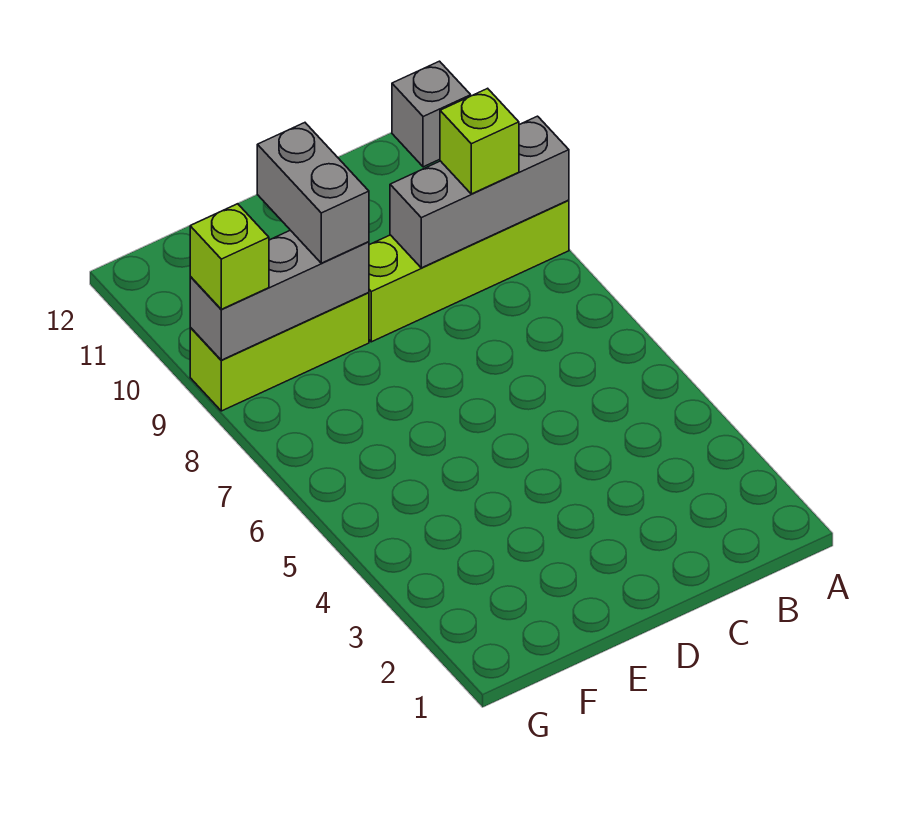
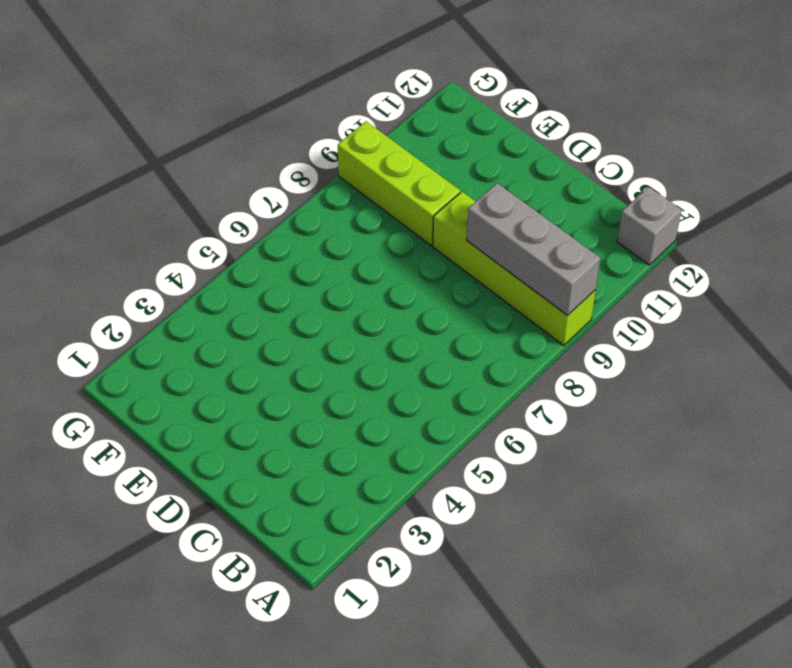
none -> grey brick E9:G9 level 2
none -> lime brick B9 level 3

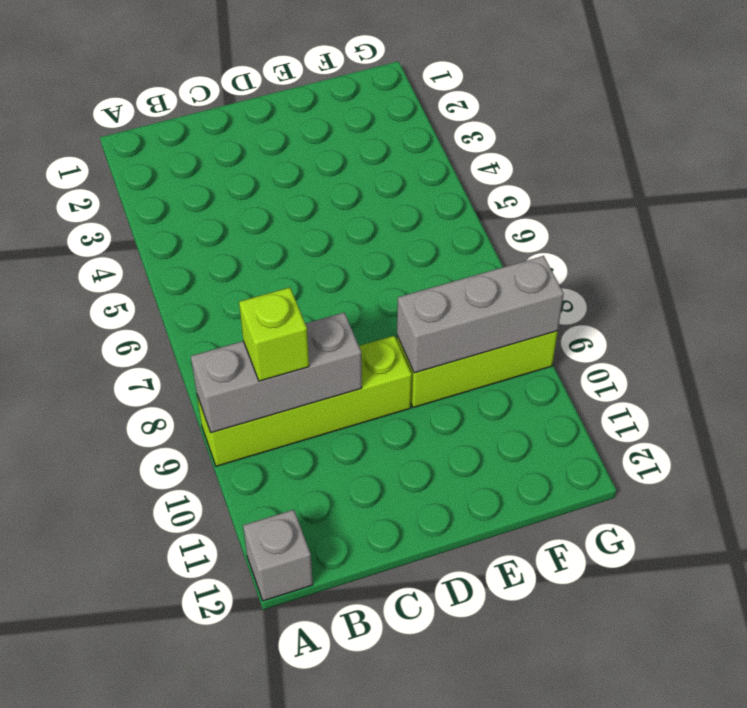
none -> grey brick E9:E10 level 3
none -> lime brick G9 level 3

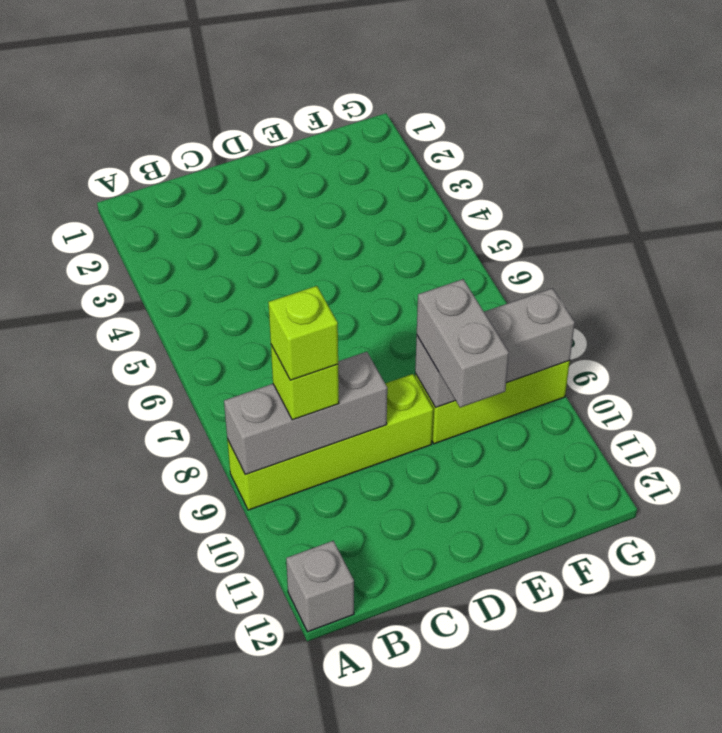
lime brick B9 level 4 -> lime brick G9 level 3

